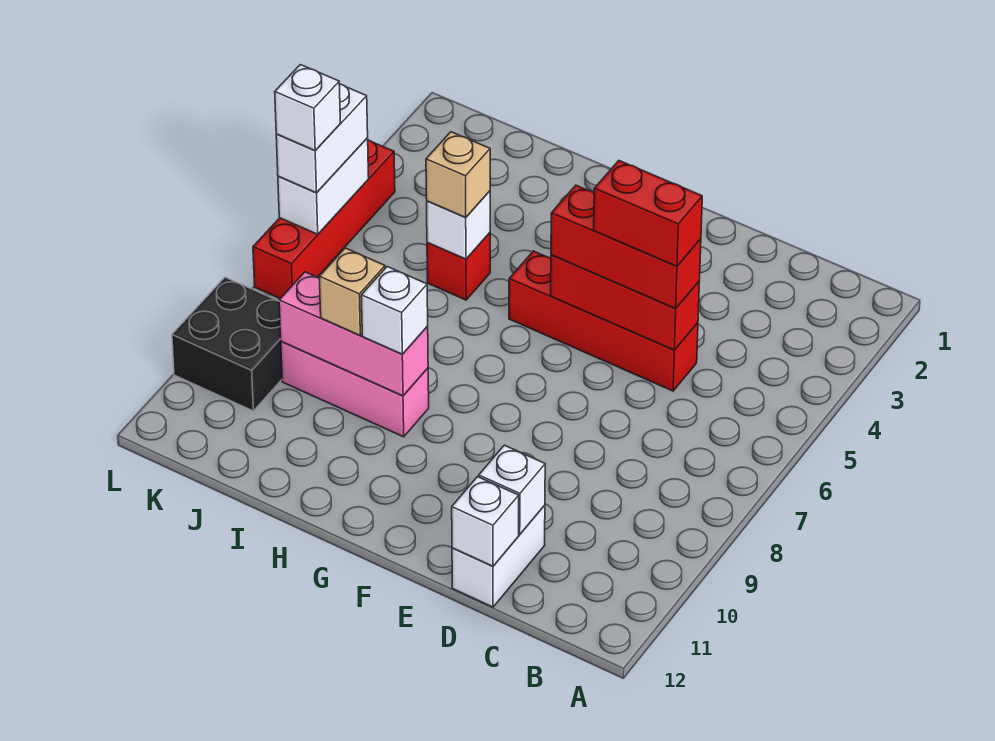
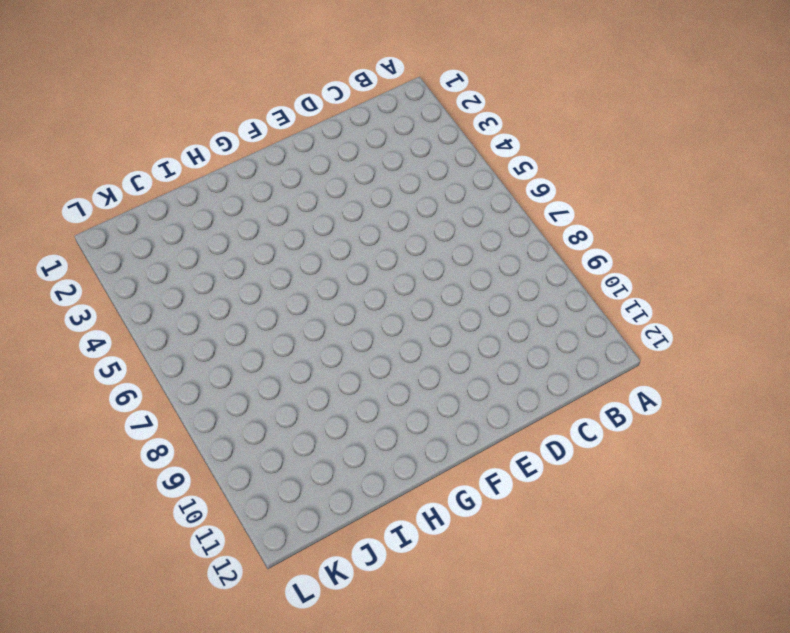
none -> red brick D5:G5 level 1
none -> white brick D11:D12 level 1
none -> pink brick H9:J9 level 1

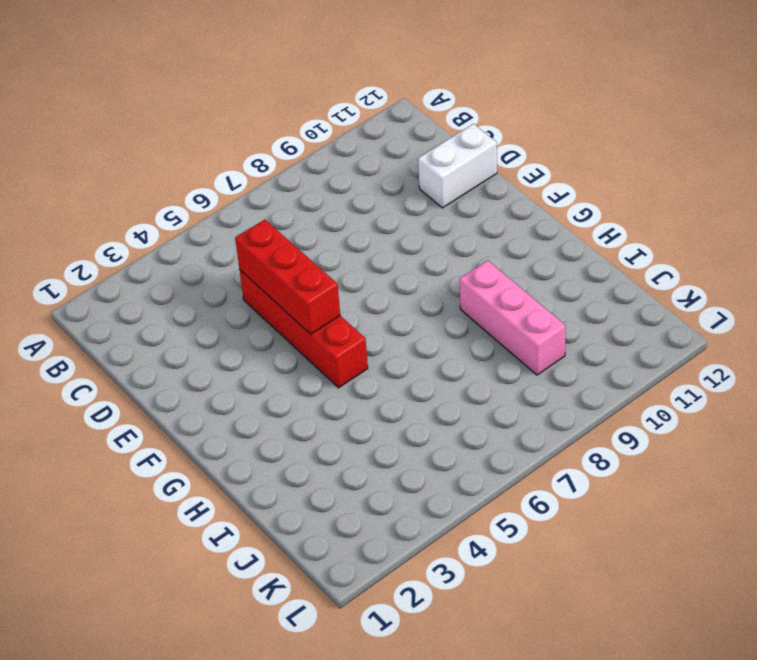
none -> red brick I5 level 1
none -> black brick K9:L10 level 1
none -> red brick L4:L7 level 1

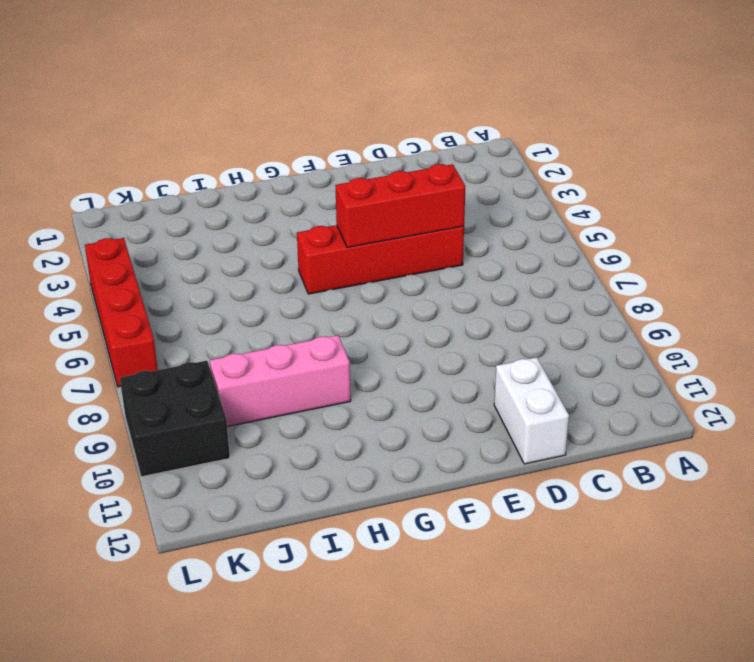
none -> red brick I5 level 1
none -> white brick D11 level 2
none -> white brick D12 level 2

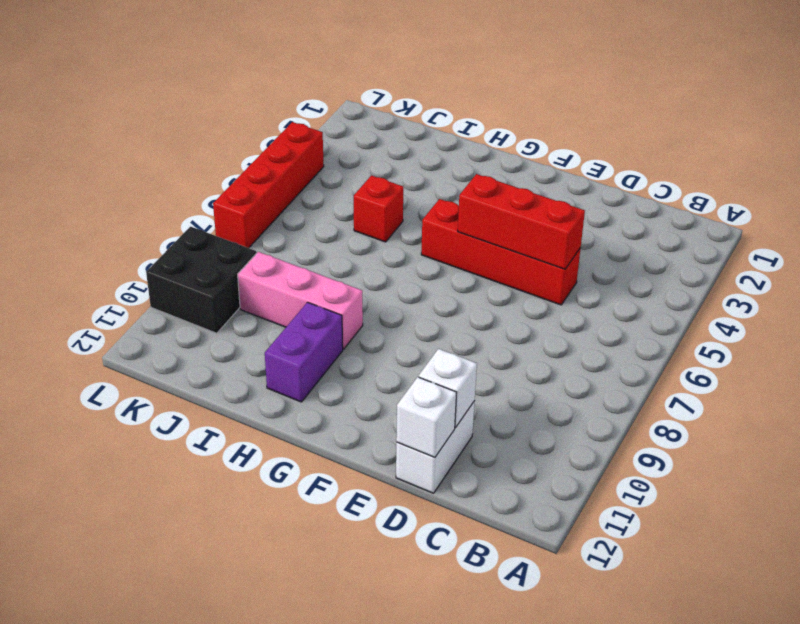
purple brick H10:H11 level 1 -> none
none -> pink brick H9:J9 level 2
none -> white brick I5 level 2
none -> white brick L5:L6 level 2

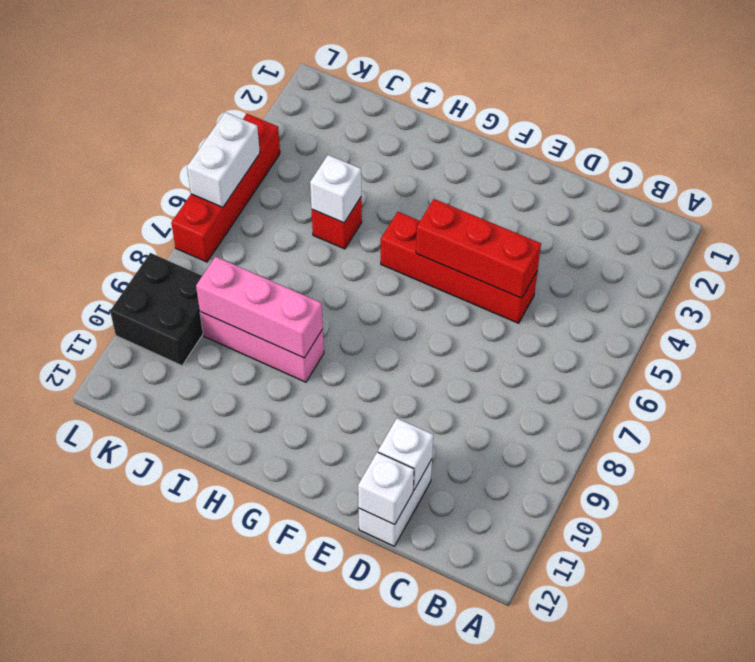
none -> red brick D5:F5 level 3
none -> white brick H9 level 3
none -> tan brick I5 level 3

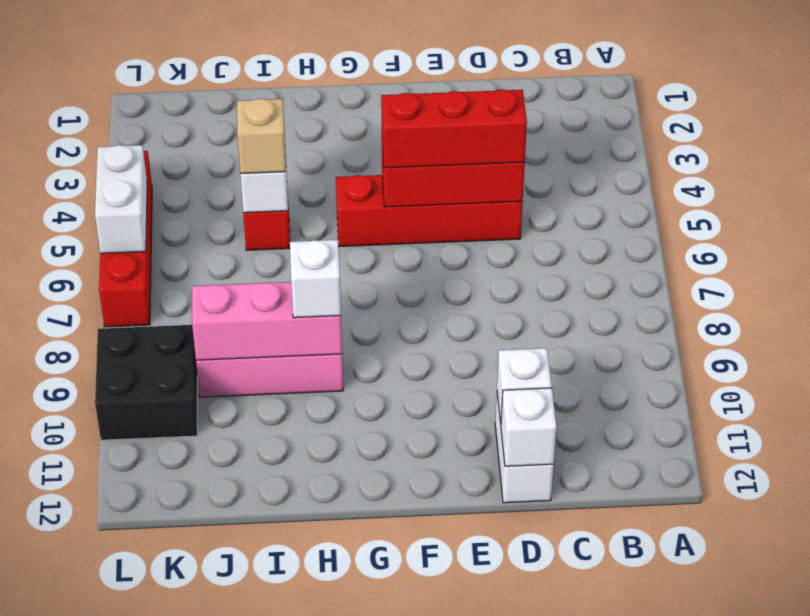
none -> tan brick I9 level 3
none -> white brick L5:L6 level 3
none -> red brick D5:E5 level 4

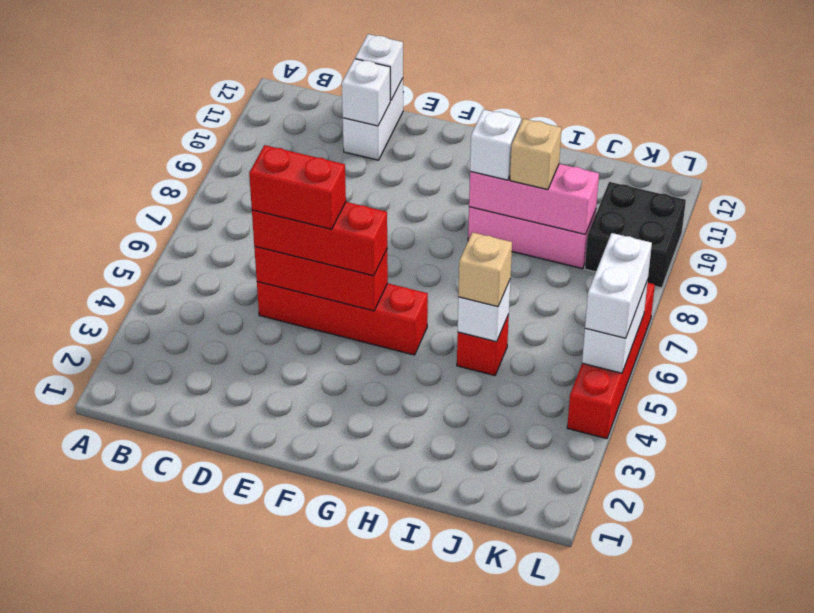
none -> white brick L6 level 4

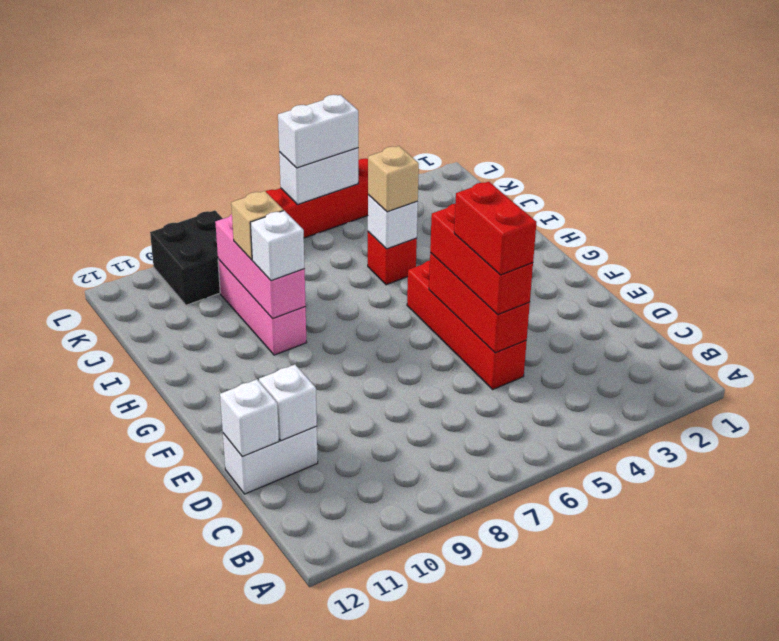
none -> white brick L6 level 4

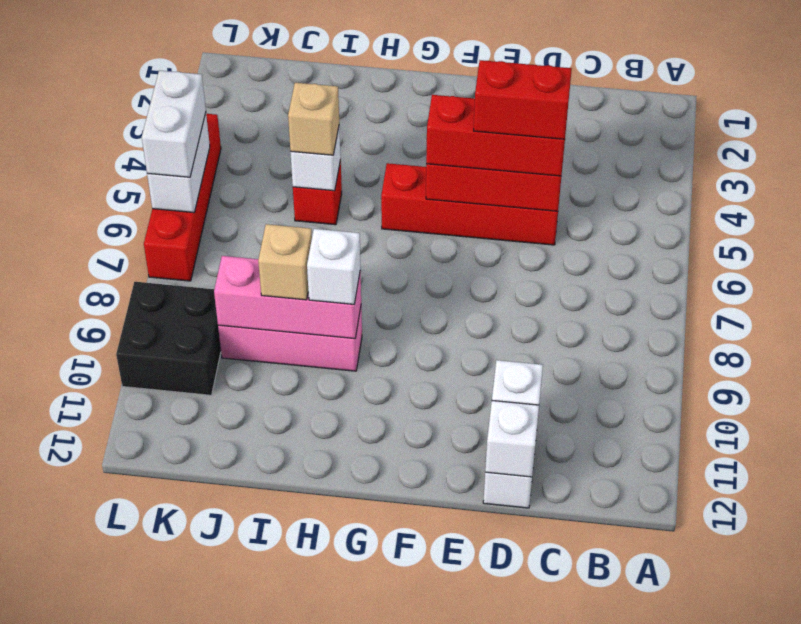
none -> white brick L6 level 4

